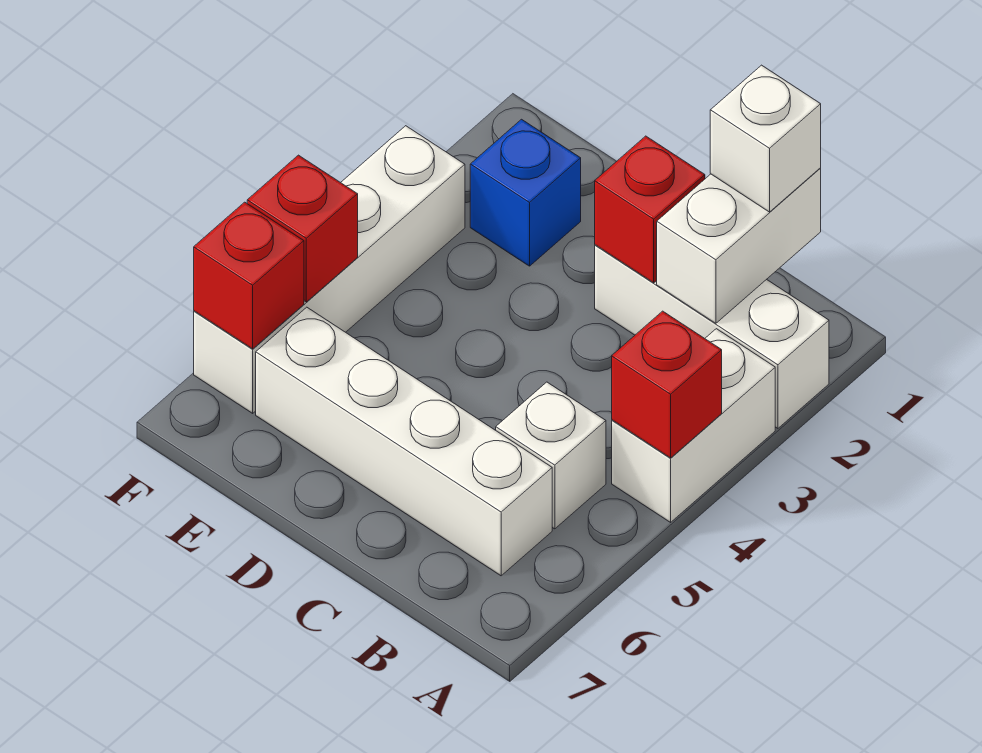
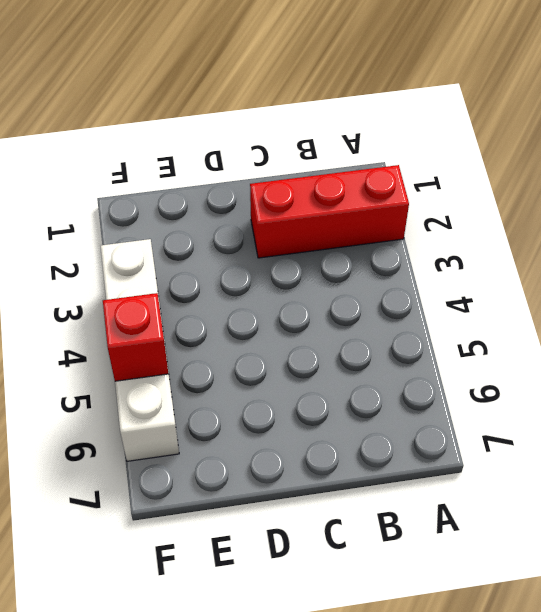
red brick A2:C2 level 1 -> white brick A2:C2 level 1
none -> white brick A3:A4 level 1
none -> white brick B5 level 1
none -> white brick B6:E6 level 1

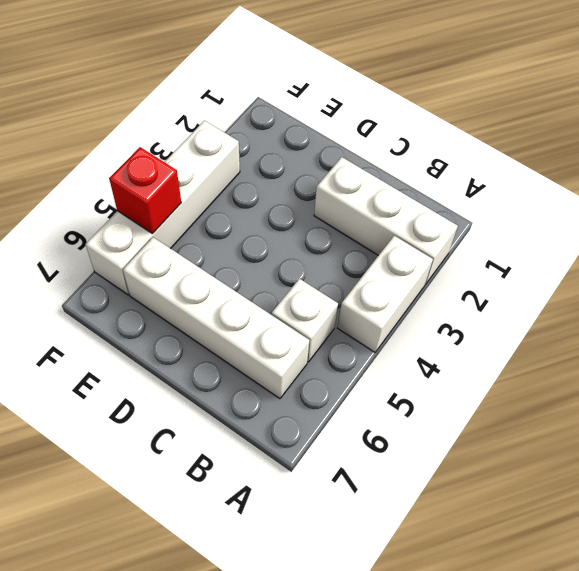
none -> blue brick E2 level 1
none -> red brick A4 level 2
none -> white brick B1:B2 level 2

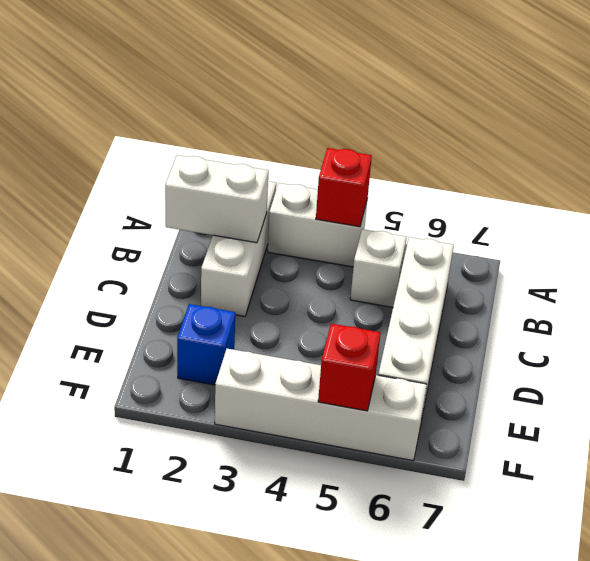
none -> red brick C2 level 2
none -> red brick F6 level 2
none -> white brick B1 level 3

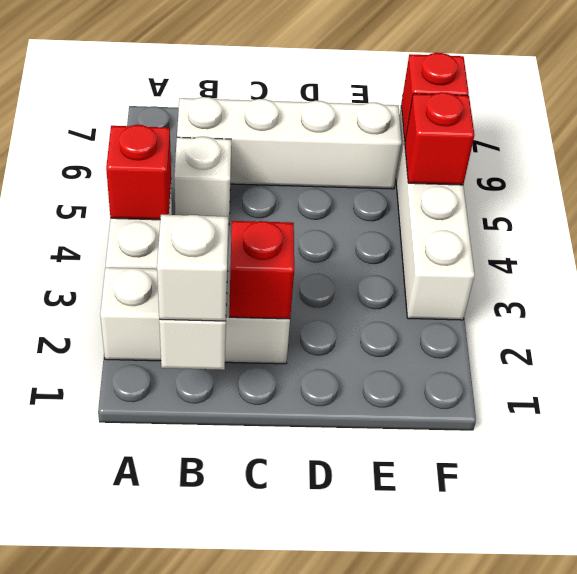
none -> blue brick E2 level 1

